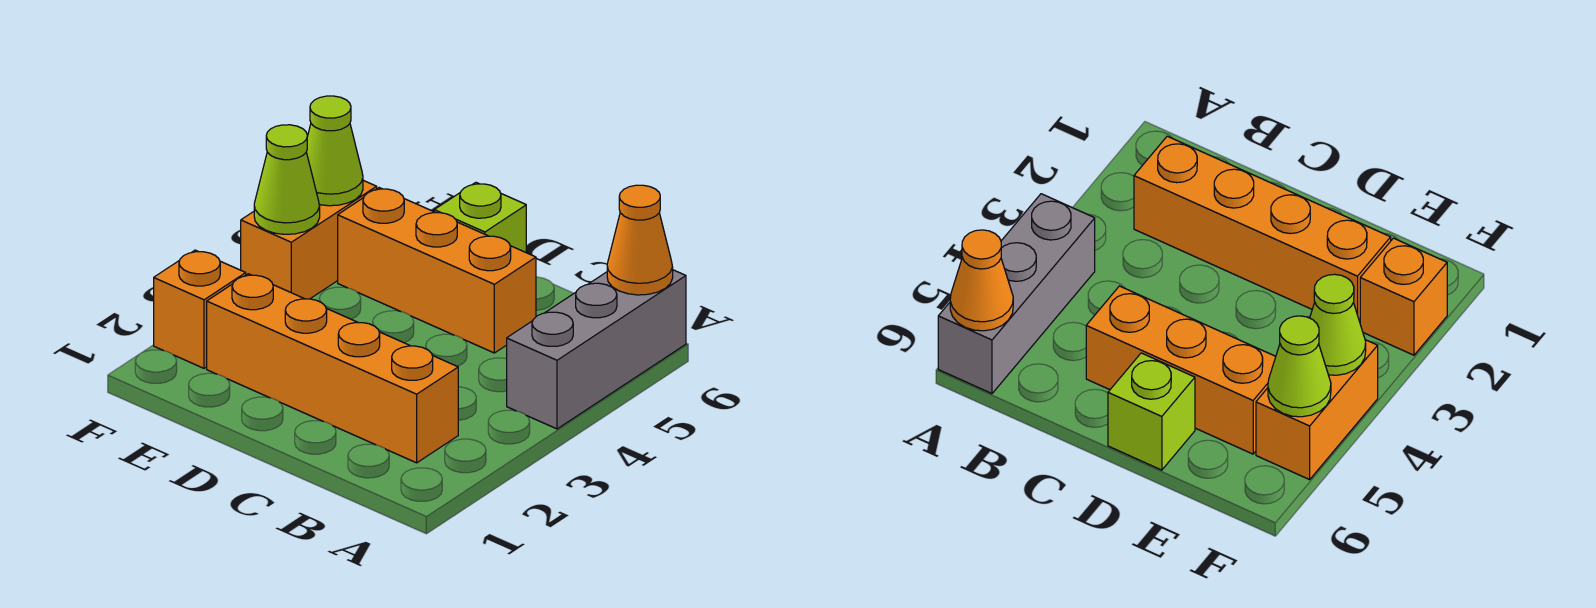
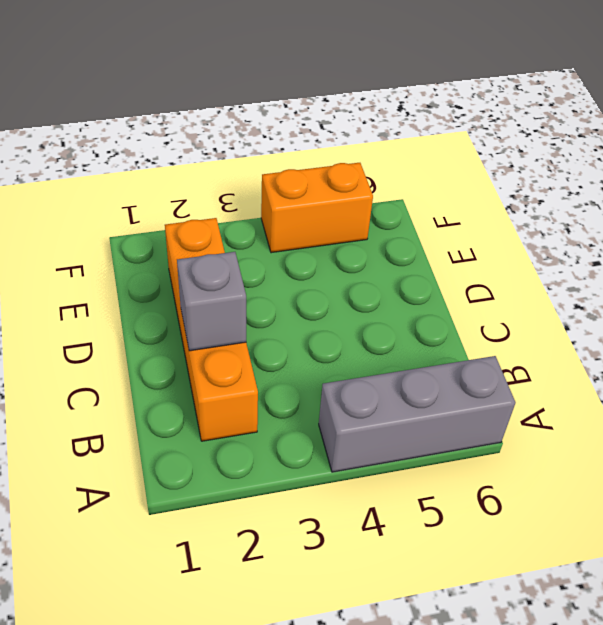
grey brick C2 level 2 -> none
none -> orange brick C5:E5 level 1
none -> lime brick D6 level 1

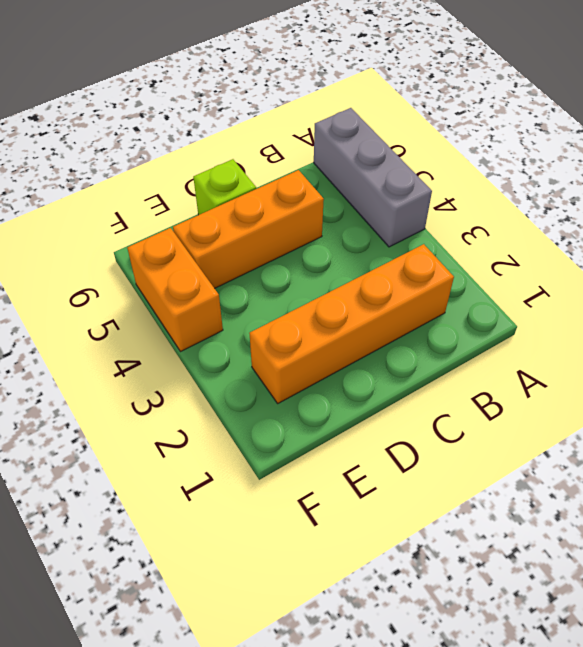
none -> orange brick F2 level 1
none -> orange cone A6 level 2

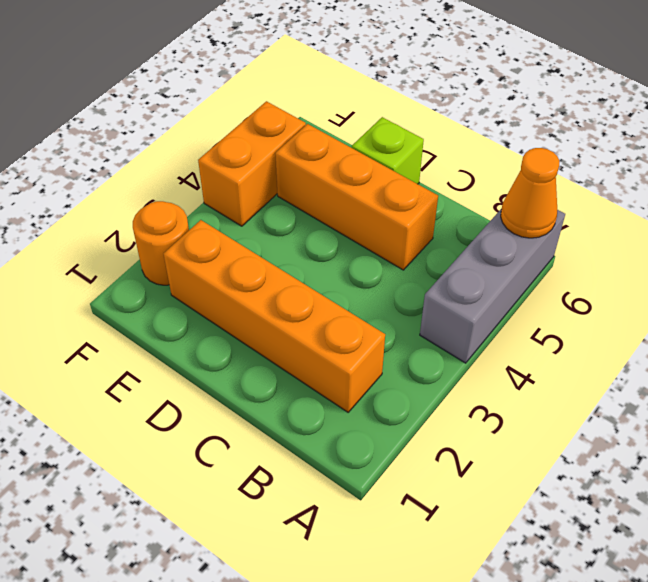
orange round brick F2 level 1 -> orange brick F2 level 1
none -> lime cone F4 level 2
none -> lime cone F5 level 2

